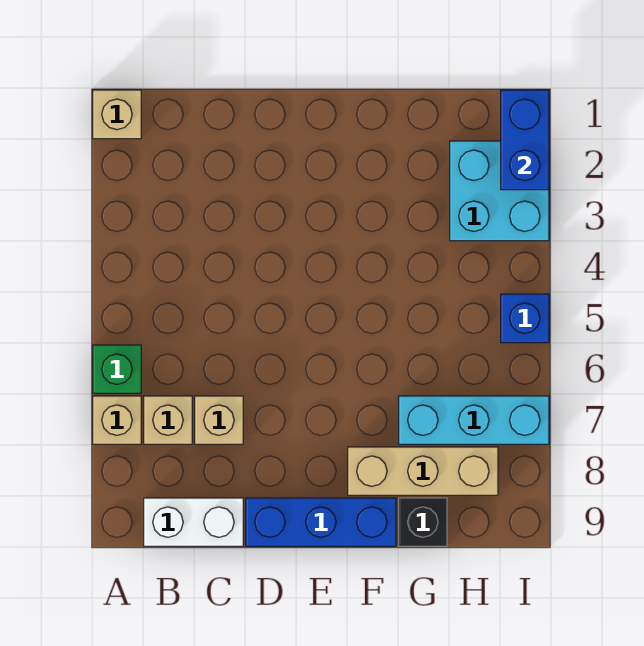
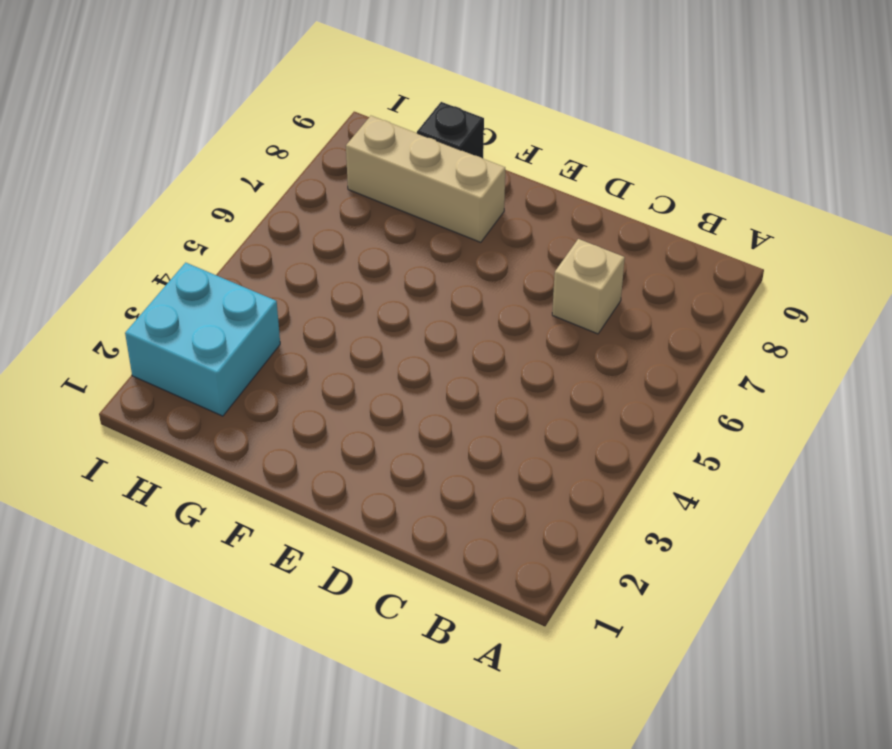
none -> tan brick A1 level 1
none -> green brick A6 level 1
none -> tan brick A7 level 1

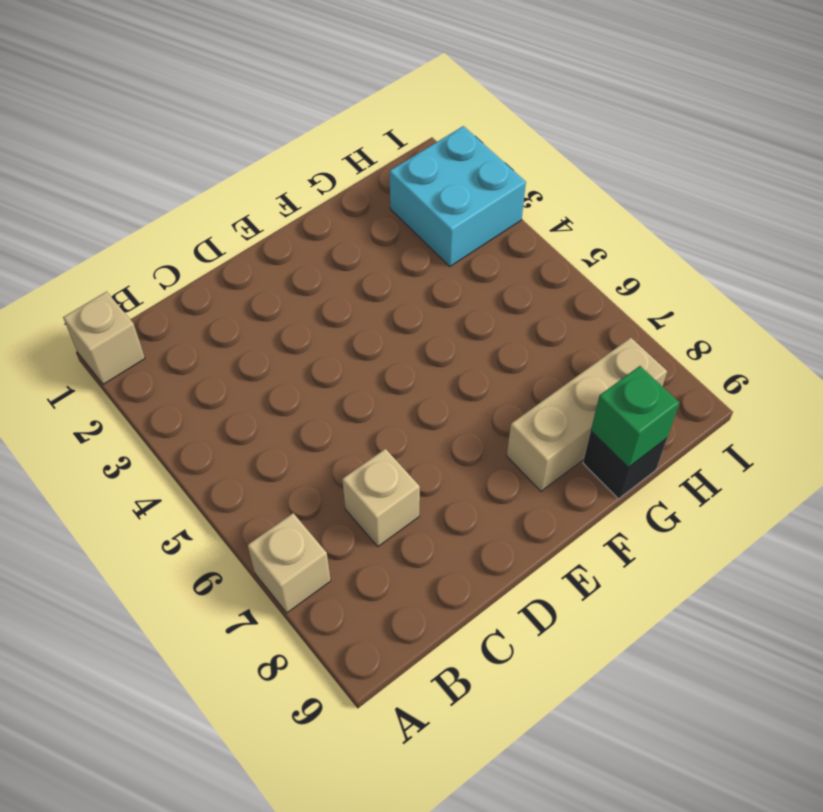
green brick G9 level 2 -> green brick A6 level 1
none -> tan brick B7 level 1
none -> white brick B9:C9 level 1
none -> blue brick D9:F9 level 1

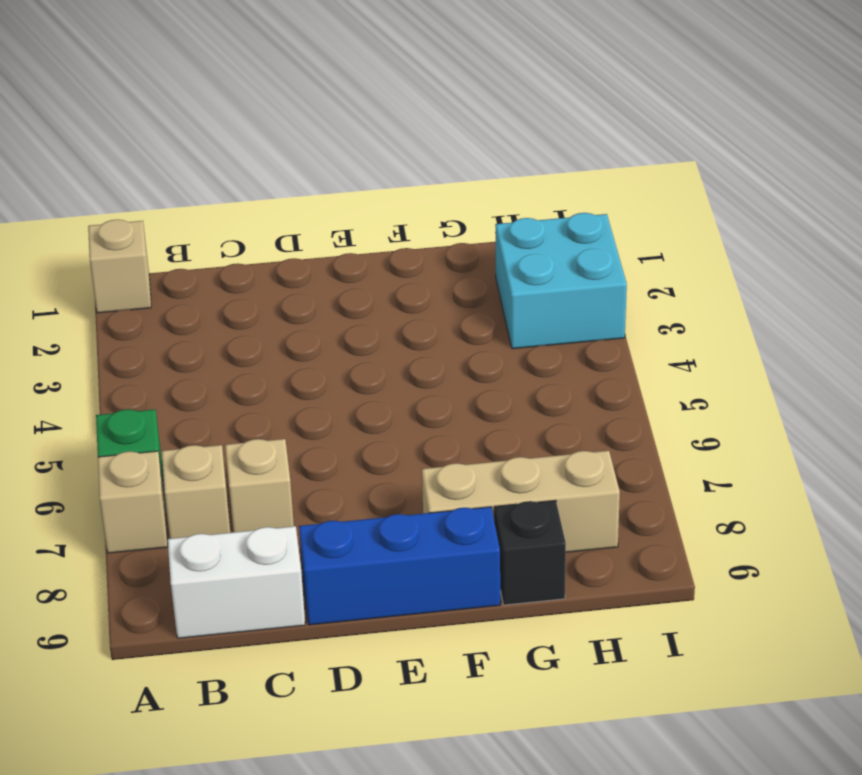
none -> cyan brick G7:I7 level 1
none -> blue brick I5 level 1
none -> blue brick I1:I2 level 2

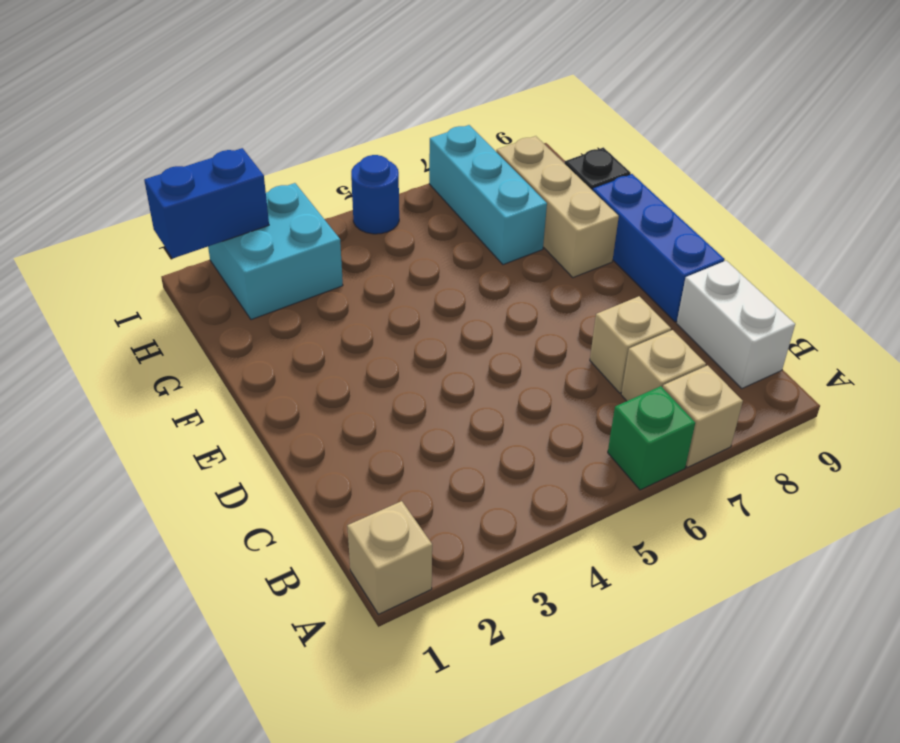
blue round brick I5 level 1 -> blue brick I5 level 1

